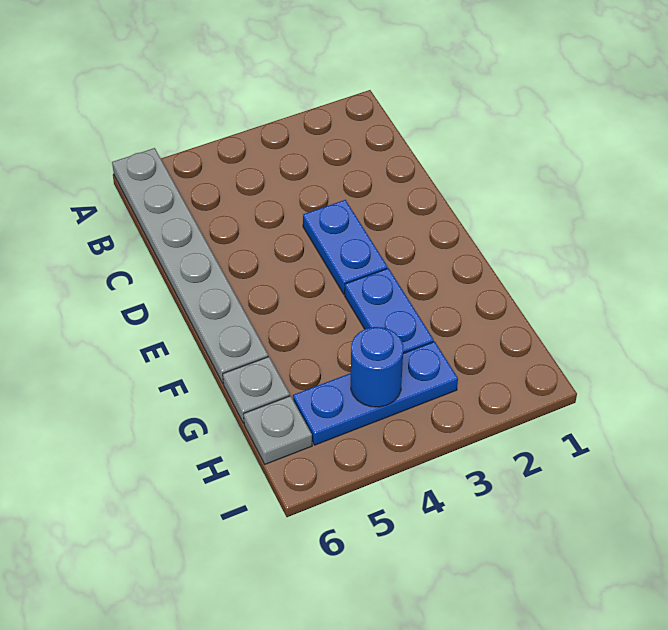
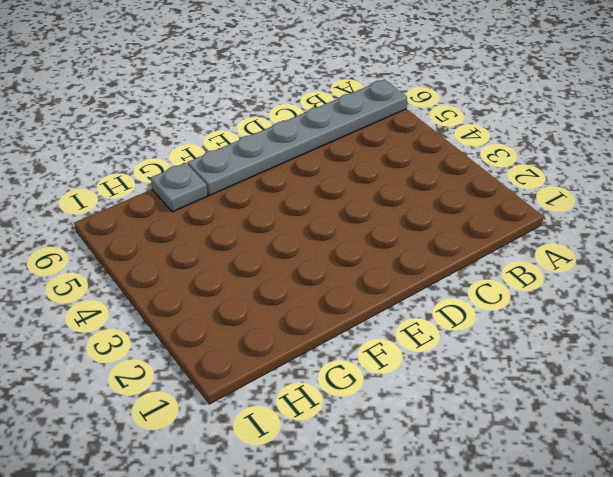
none -> blue plate D3:E3 level 1
none -> blue plate F3:G3 level 1

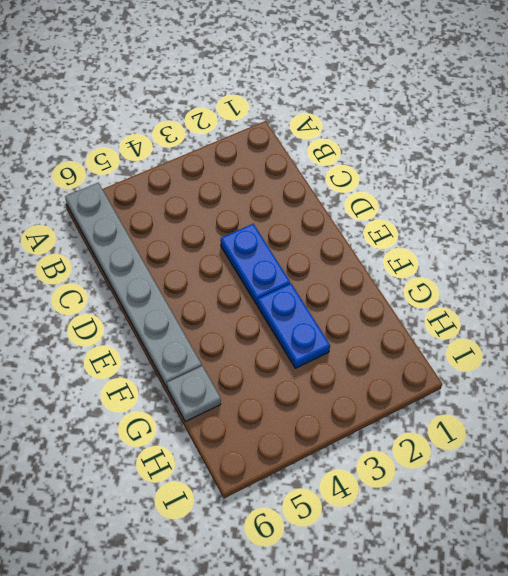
none -> blue plate H3:H5 level 1
none -> grey plate H6 level 1

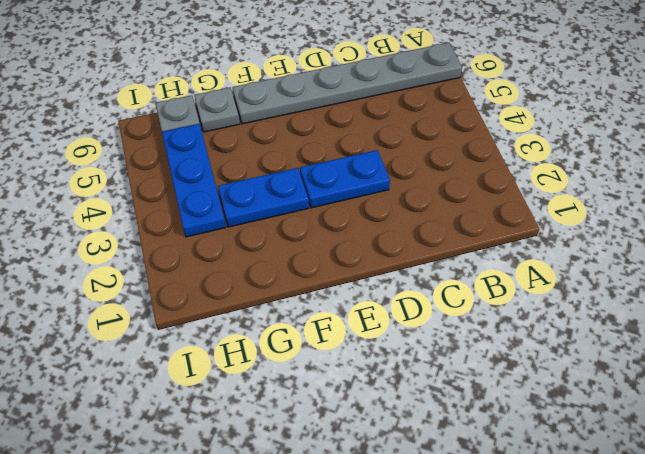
none -> blue round brick H4 level 2

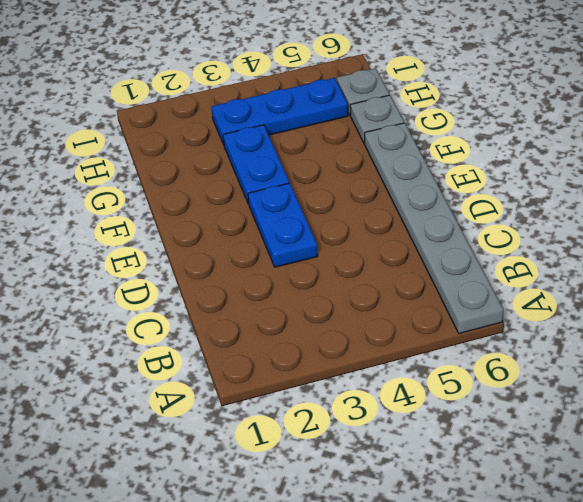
none -> blue round brick H4 level 2

